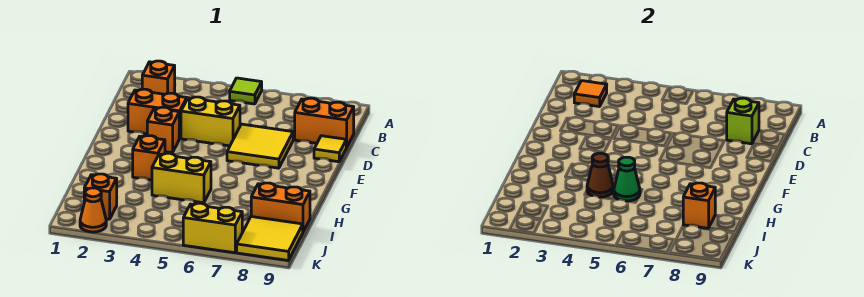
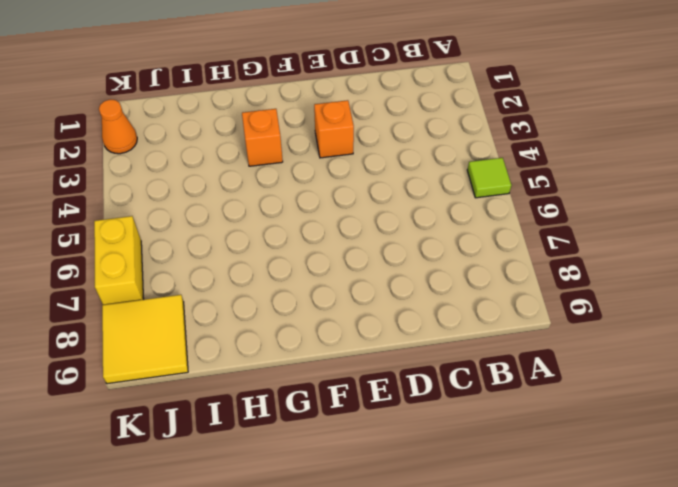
none -> orange brick B2 level 1
none -> orange brick C8:C9 level 1
none -> orange brick D2:D3 level 1

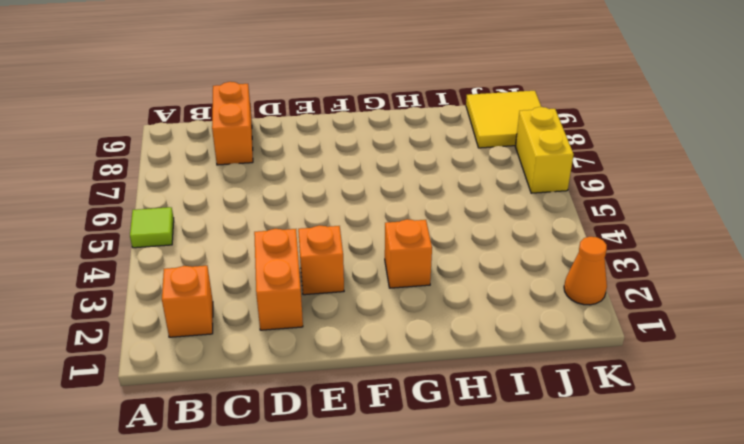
none -> yellow brick D4:D5 level 1
none -> yellow tile D6:E7 level 1
none -> yellow tile D9 level 1

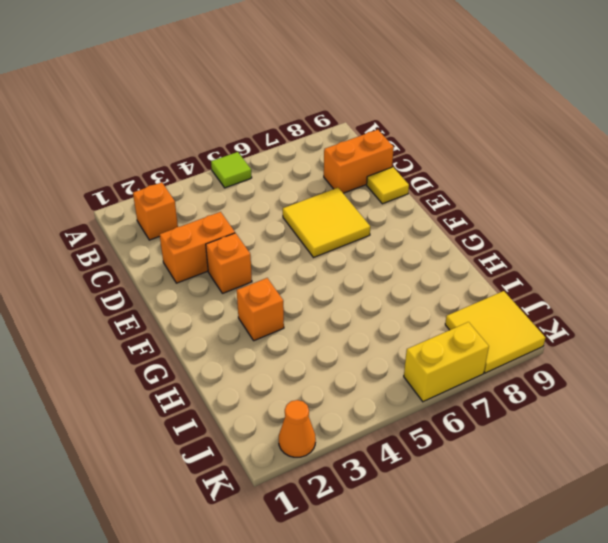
none -> yellow brick D4:D5 level 1
none -> yellow brick H4:H5 level 1
none -> orange brick I8:I9 level 1

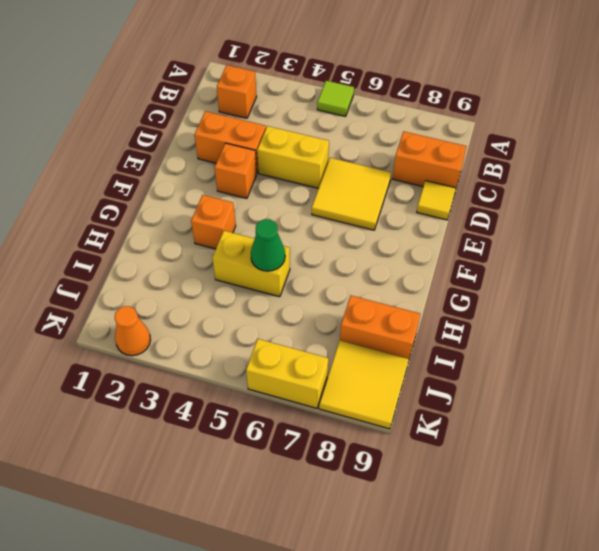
none -> orange brick J2 level 1
none -> orange tile B2 level 2
none -> lime brick C8 level 2

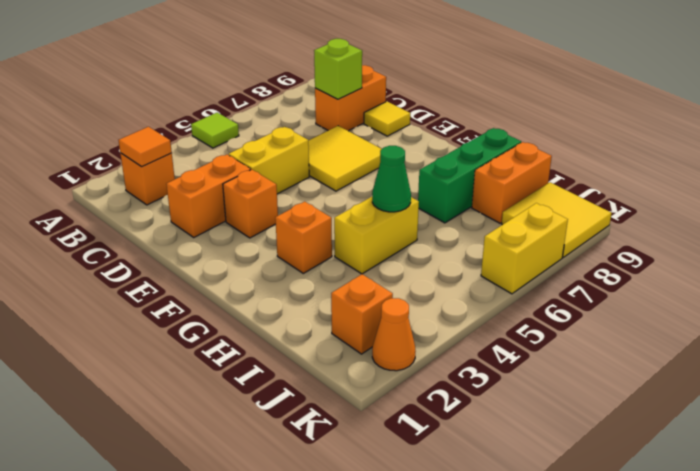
green brick H7:H9 level 1 -> none
none -> brown cone H4 level 2
none -> orange brick I8 level 2

